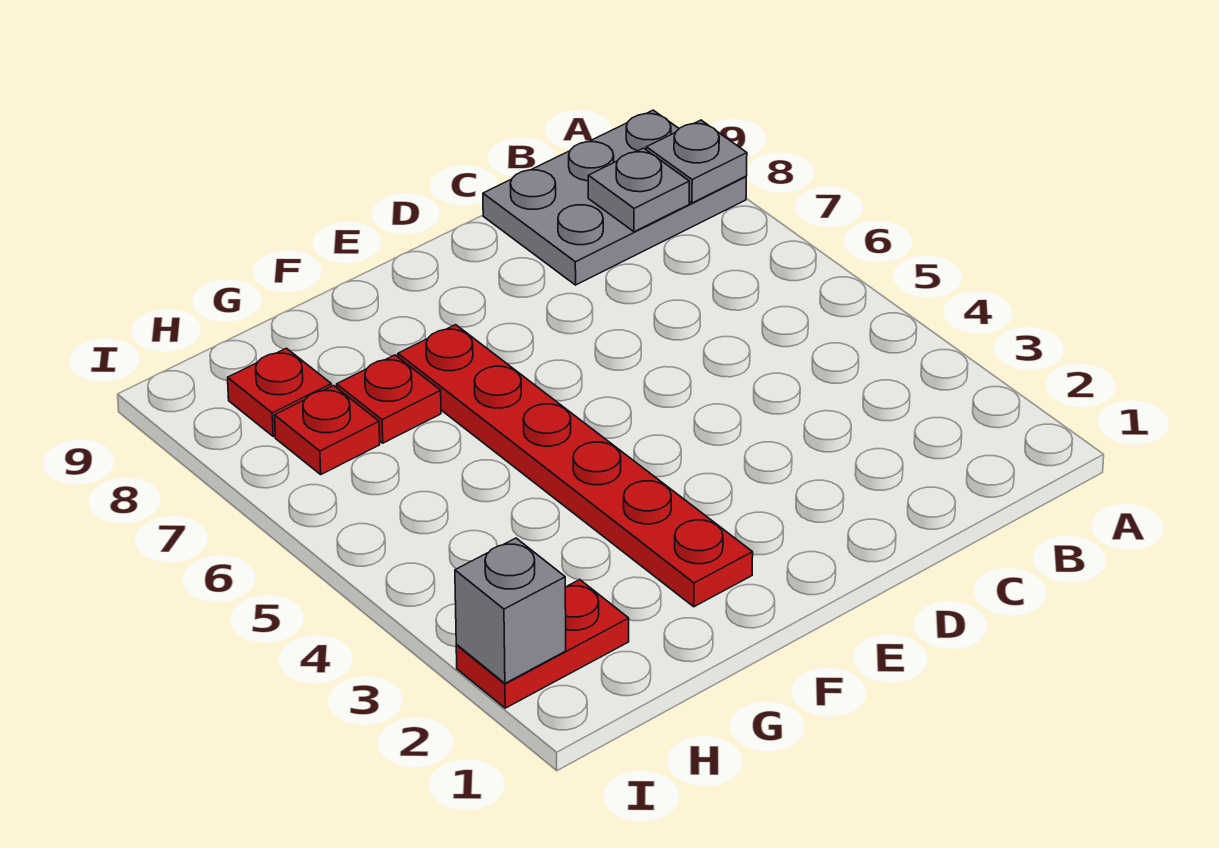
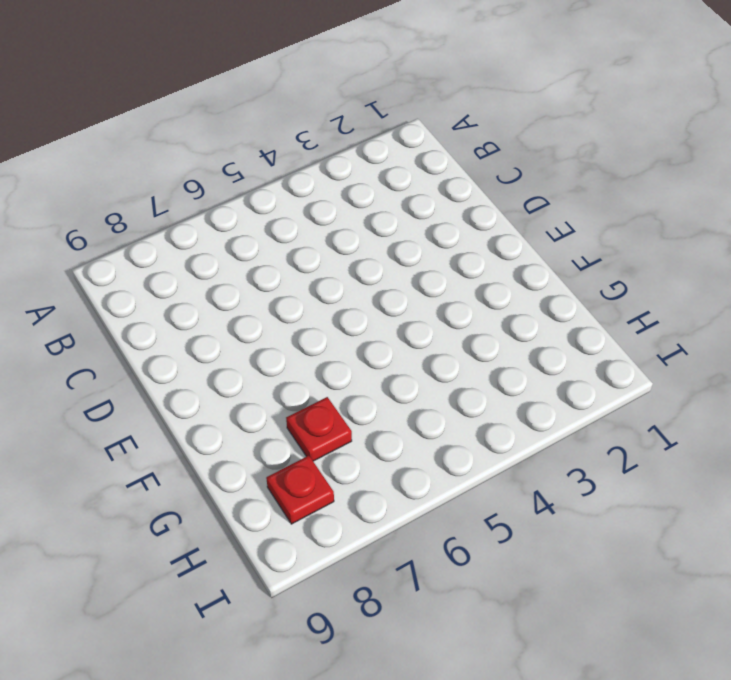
none -> grey plate A8:C9 level 1
none -> red plate F2:F7 level 1

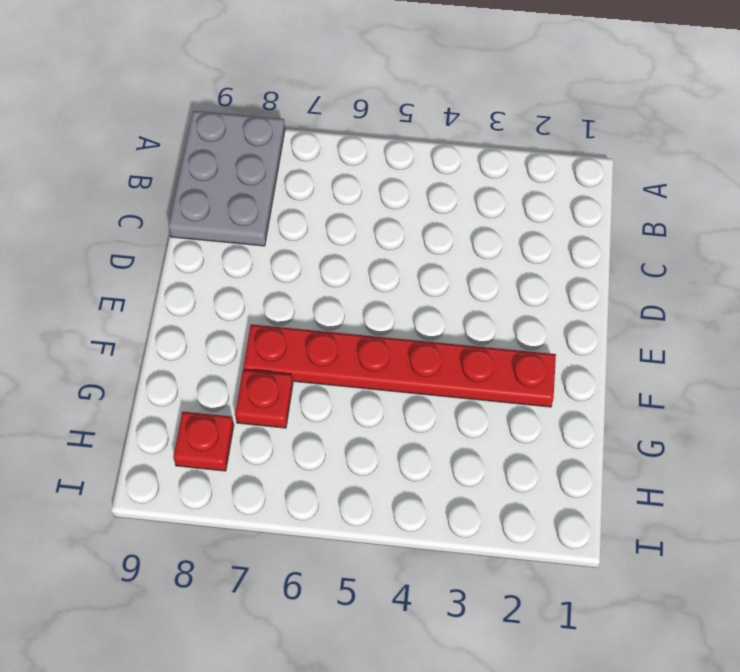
none -> red plate H2:I2 level 1
none -> red plate H7 level 1

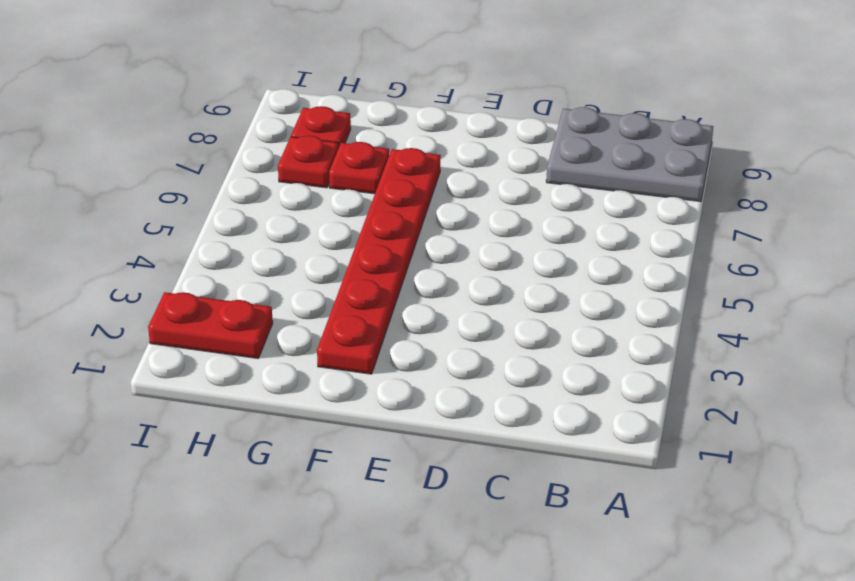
none -> grey plate A8 level 2
none -> grey plate B8 level 2

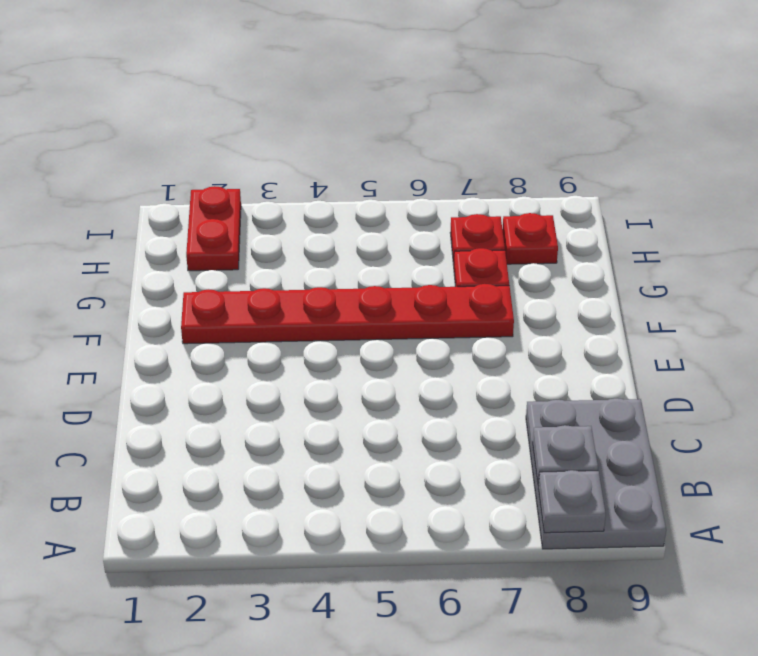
none -> grey brick I2 level 2

